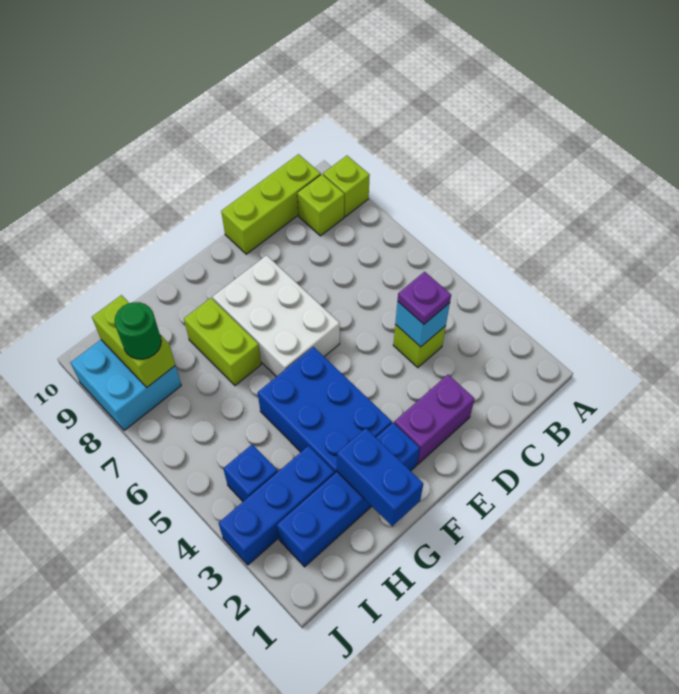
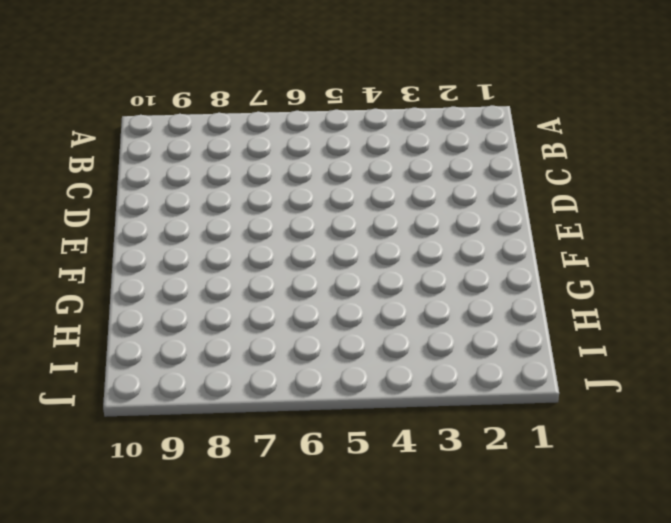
none -> lime brick A9 level 1
none -> lime brick B9 level 1
none -> lime brick B10:D10 level 1

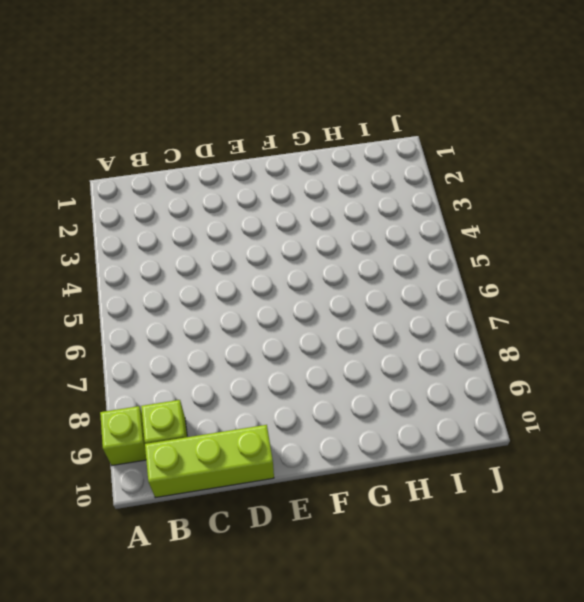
none -> lime brick C4 level 1
none -> purple brick D2:E2 level 1
none -> white brick E6:F8 level 1

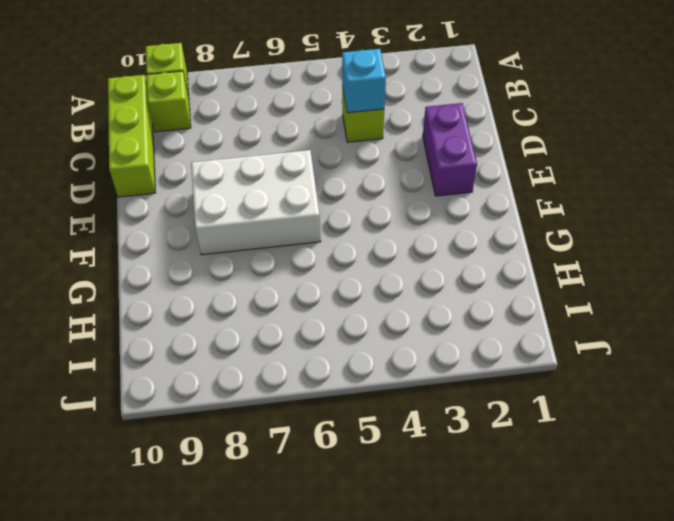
none -> blue brick F2:I2 level 1
none -> blue brick F3:G5 level 1
none -> lime brick G7:G8 level 1

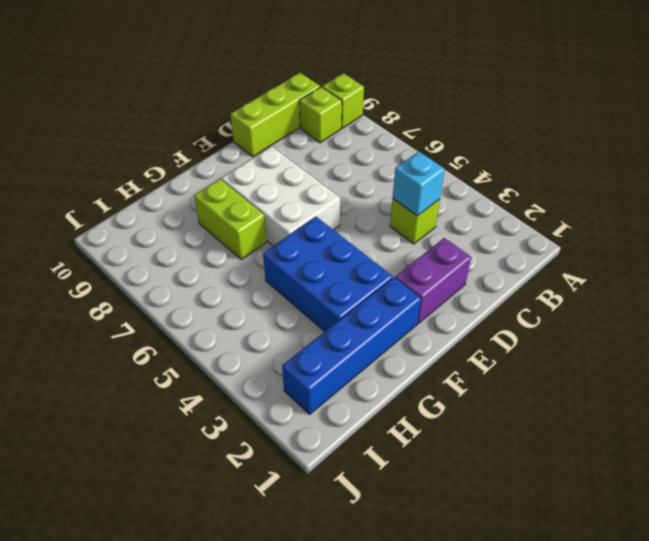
none -> blue brick H3:J3 level 1
none -> blue brick I4 level 1
none -> cyan brick I8:J9 level 1

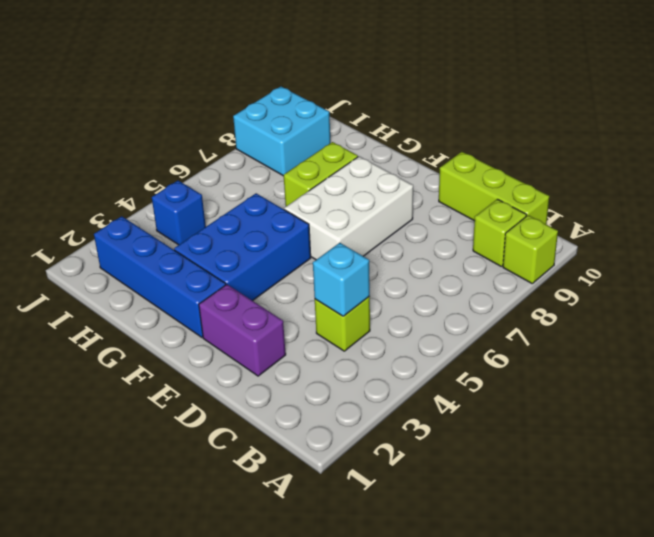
none -> blue brick H3:J3 level 1
none -> blue brick G1:G2 level 2
none -> lime brick I8:I9 level 2

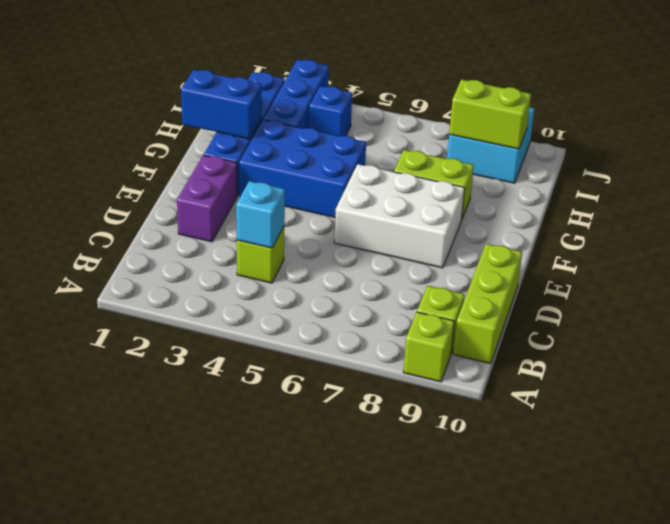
none -> purple plate C4 level 3
none -> green round brick I8 level 3

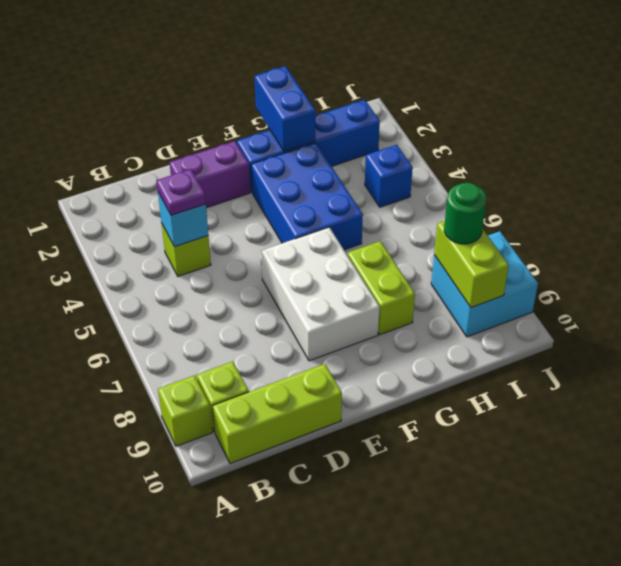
none -> blue brick H3:J3 level 1

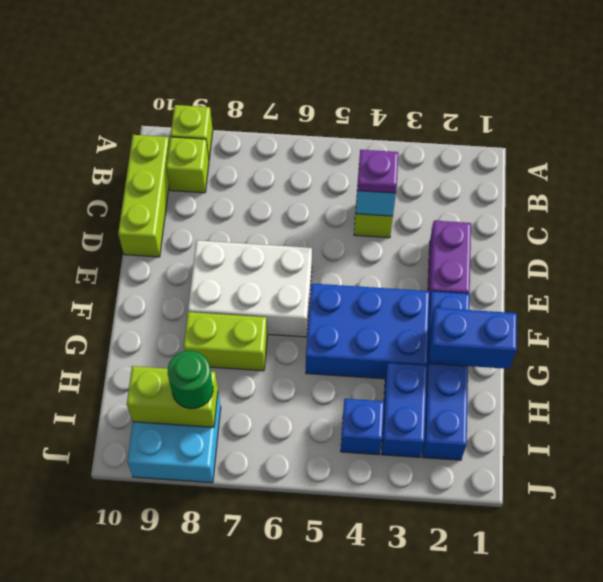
blue brick H3:I3 level 1 -> blue brick H3:J3 level 1

